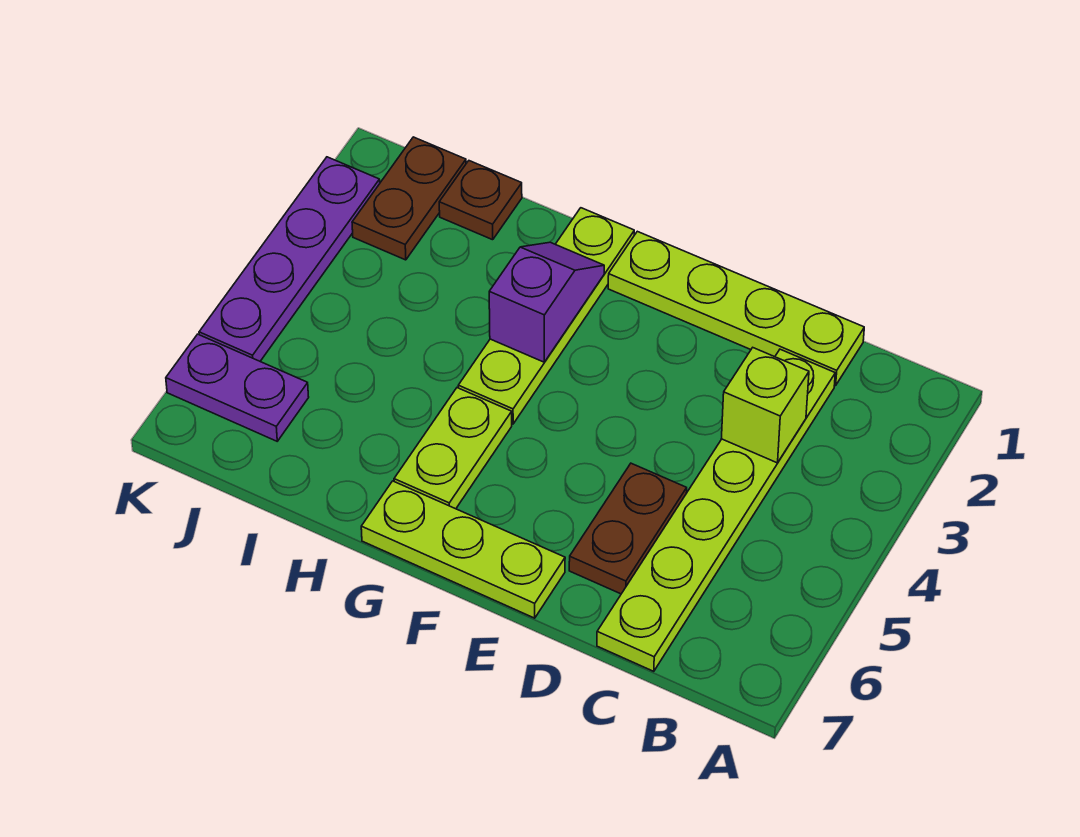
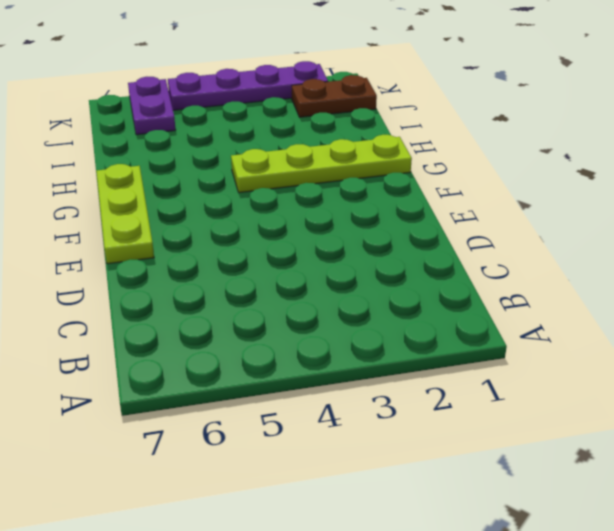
none -> lime plate C1:F1 level 1
none -> lime plate C2:C7 level 1
none -> brown plate D5:D6 level 1

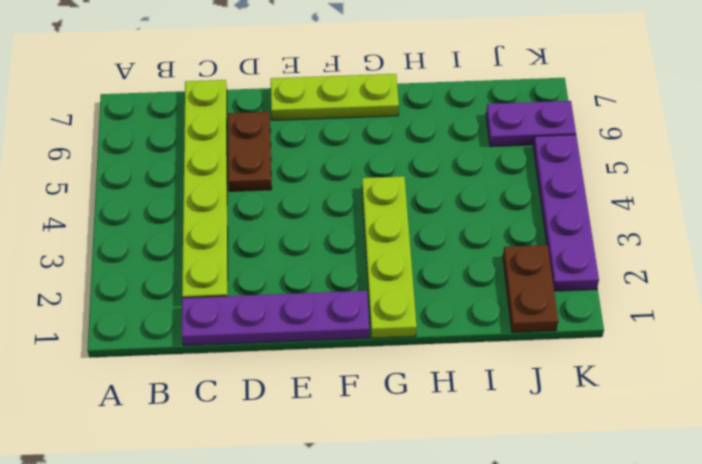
purple plate C1:F1 level 1 -> lime plate C1:F1 level 1
none -> lime plate G5:G6 level 1
none -> brown plate I1 level 1
none -> lime brick C3 level 2

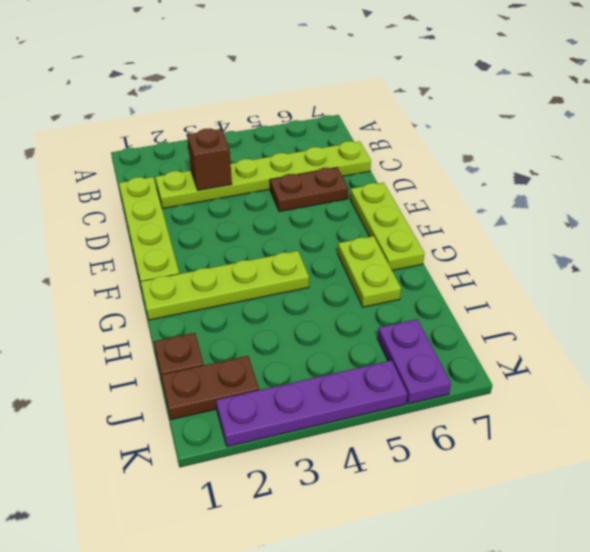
brown brick C3 level 2 -> lime brick C3 level 2
lime plate G6:H6 level 1 -> lime plate G5:G6 level 1
none -> purple slope G2:G3 level 2 top 3

